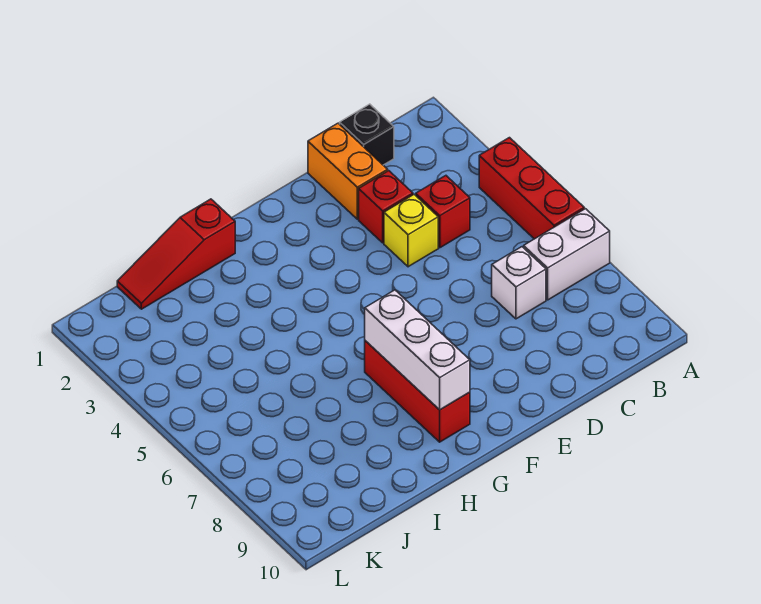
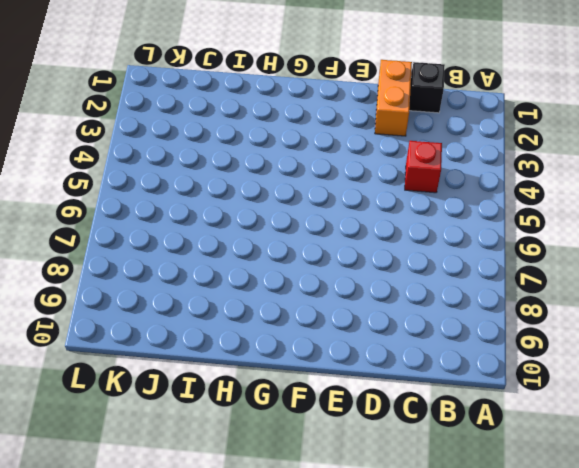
none -> red brick A4:A6 level 1
none -> white brick A7:B7 level 1

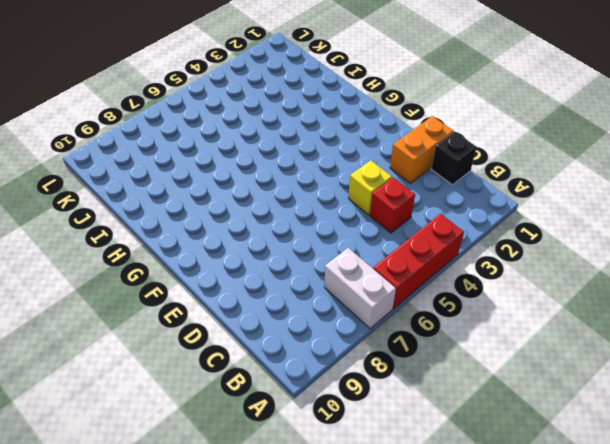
none -> white brick C7 level 1
none -> red brick D3 level 1

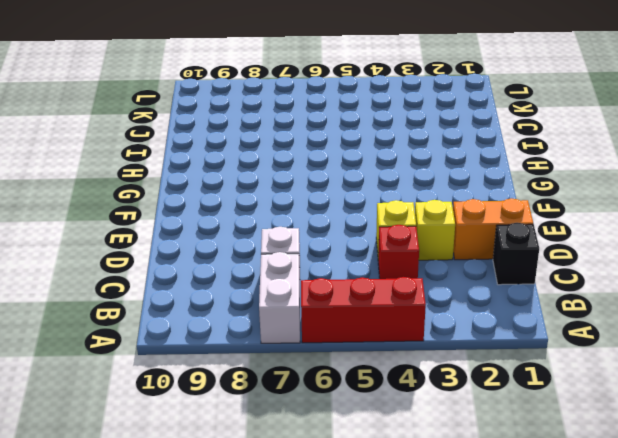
yellow brick D3 level 1 -> red brick D3 level 1
none -> red brick G7:G9 level 1
none -> red slope H1:J1 level 1 top H

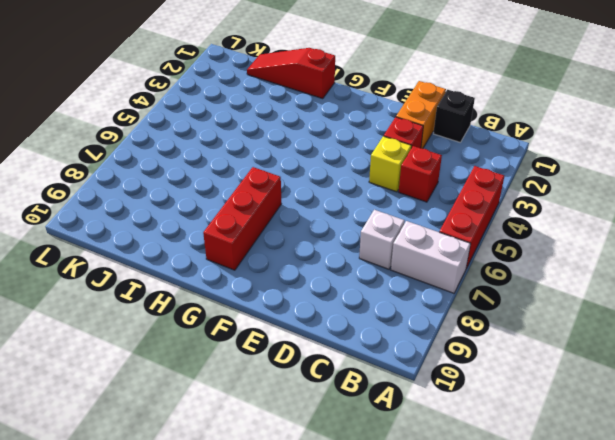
none -> white brick G7:G9 level 2

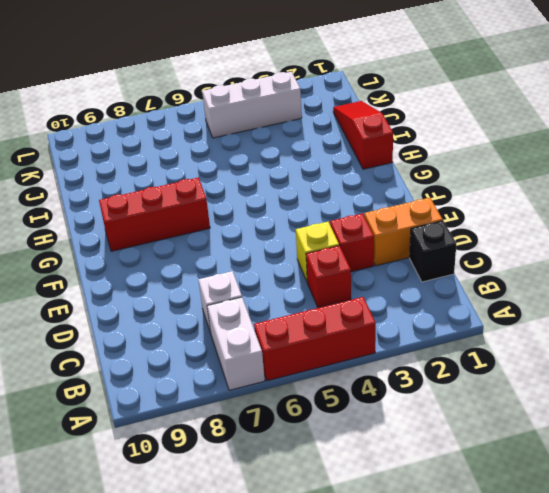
white brick K3:K5 level 1 -> white brick G7:G9 level 2

